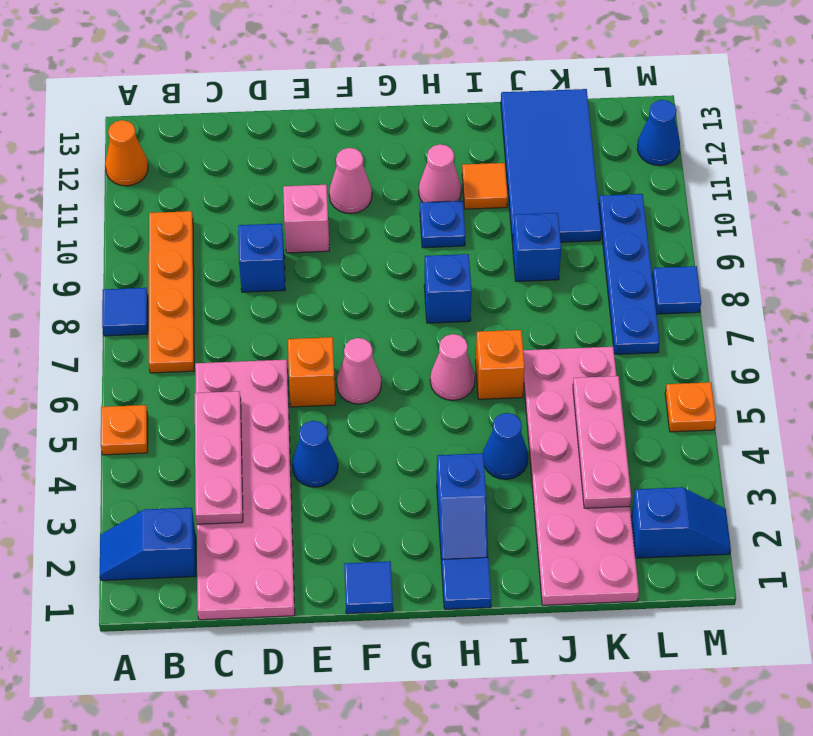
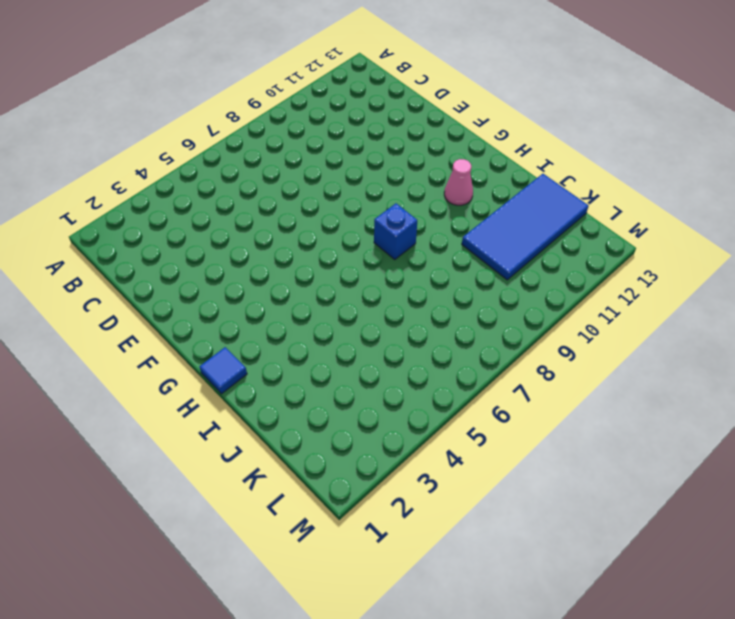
none -> blue slope A2:B2 level 1 top B
none -> orange plate A5 level 1
none -> blue tile A8 level 1
none -> orange cone A12 level 1

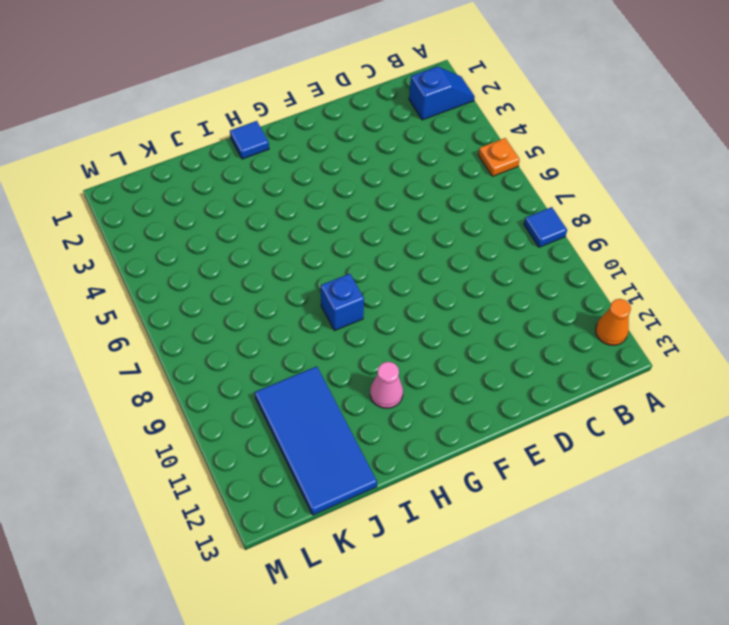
none -> orange plate B7:B10 level 1
none -> pink plate C1:D6 level 1
none -> blue brick D9 level 1
none -> blue cone E4 level 1

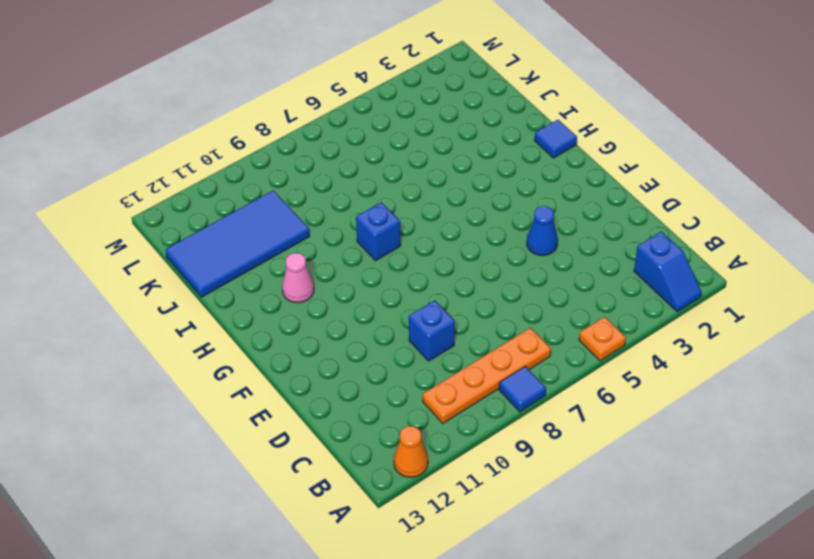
none -> pink plate C1:D6 level 1
none -> orange brick E6 level 1
none -> pink brick E10 level 1
none -> blue tile F1 level 1

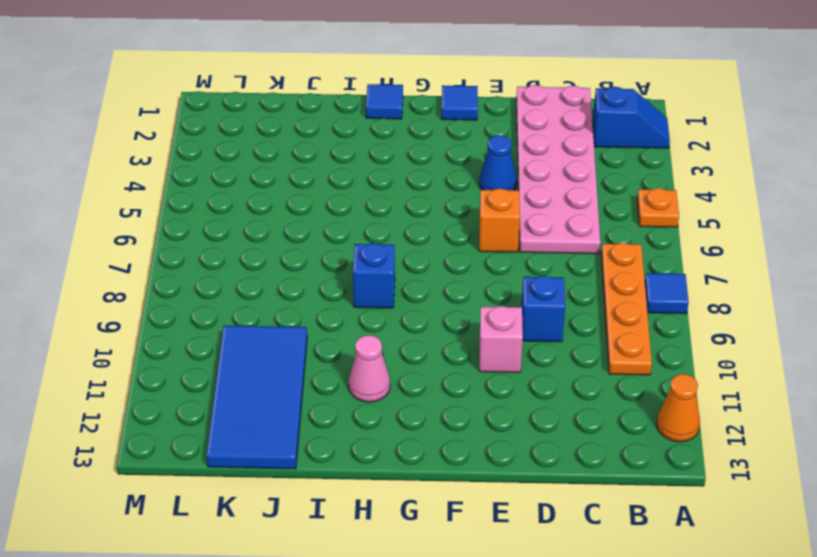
none -> pink cone F6 level 1
none -> pink cone F11 level 1
none -> blue slope H2:H3 level 1 top 3
none -> pink cone H6 level 1

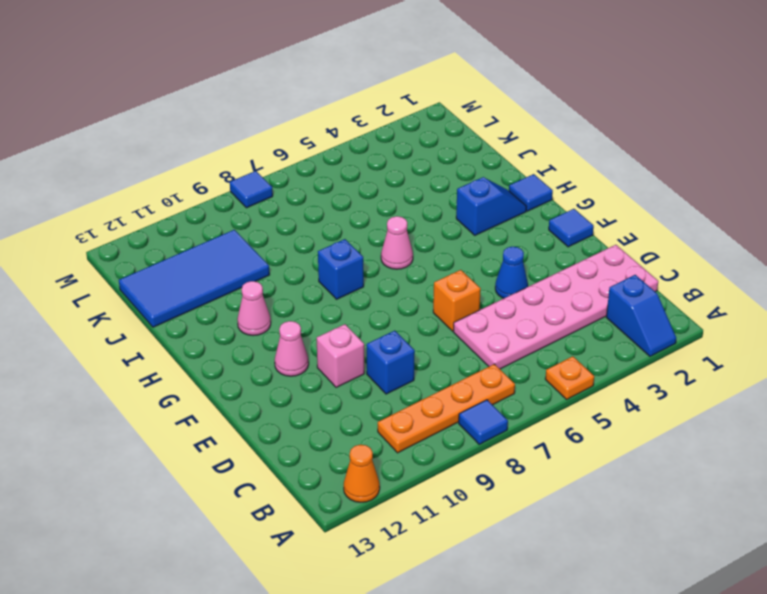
none -> pink cone F6 level 1
none -> blue plate H10 level 1
none -> blue cone I4 level 1
none -> orange brick I6 level 1

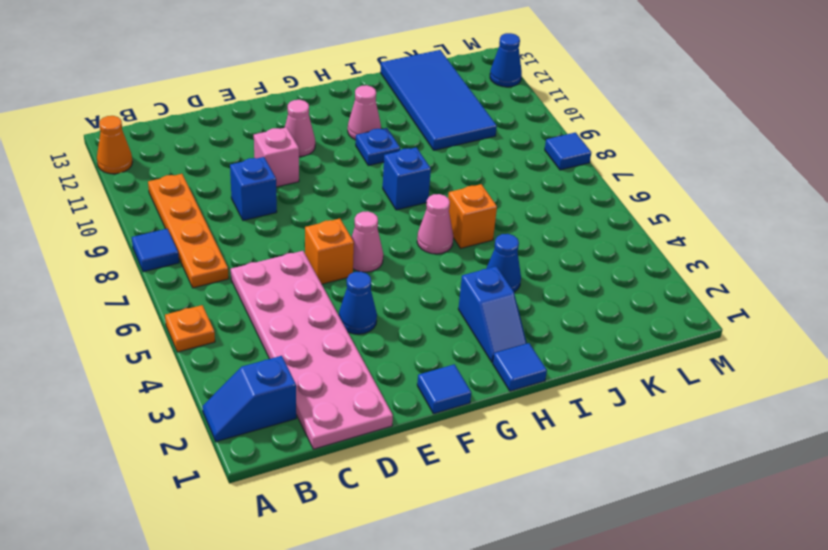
none -> orange tile I11 level 1
none -> pink plate J1:K6 level 1
none -> blue brick J9 level 1
none -> blue slope L2:M2 level 1 top L

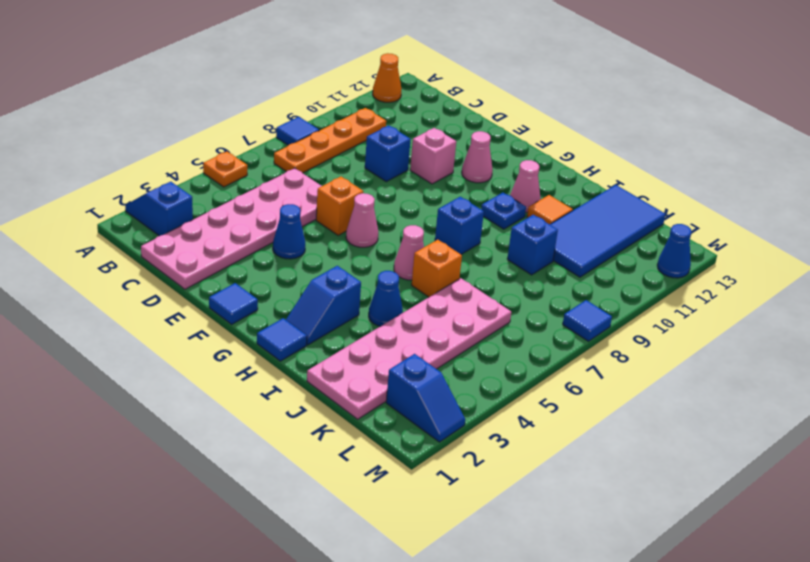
none -> blue plate L7:L10 level 1
none -> orange plate M5 level 1
none -> pink plate C3:C5 level 2
none -> pink plate K3:K5 level 2

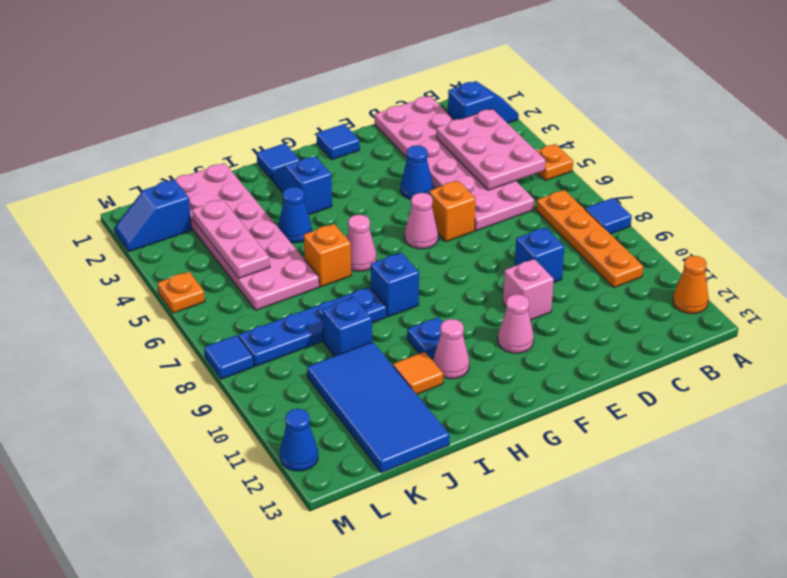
pink plate B3:C5 level 2 -> pink plate C3:C5 level 2
blue plate I8:L8 level 1 -> blue plate L7:L10 level 1

